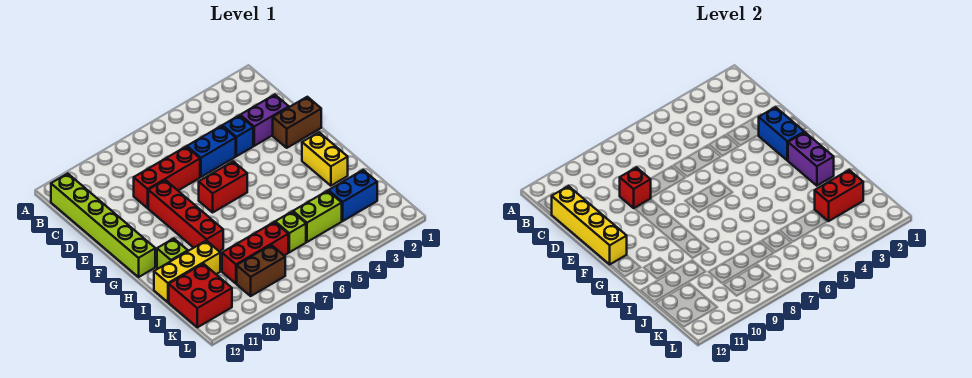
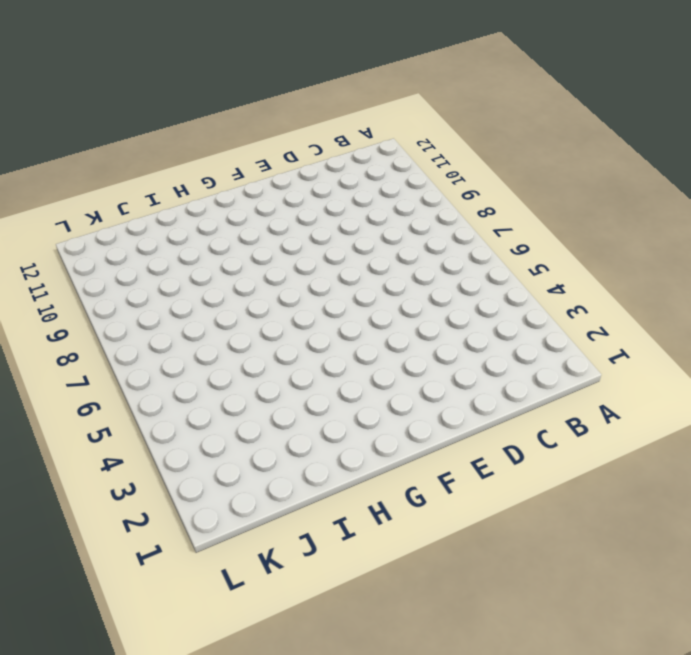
none -> lime brick B12:G12 level 1
none -> purple brick D2:D3 level 1
none -> blue brick D4 level 1

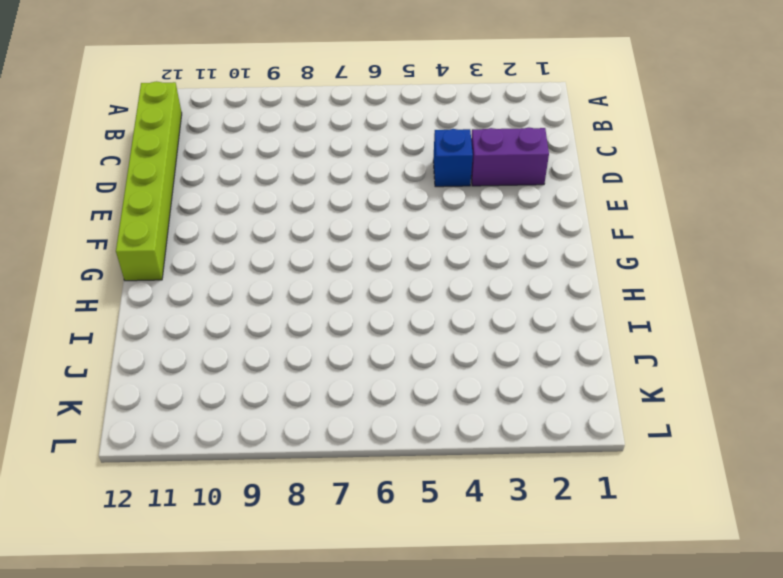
none -> blue brick D5:D6 level 1
none -> red brick D7:D9 level 1
none -> brown brick E1:E2 level 1

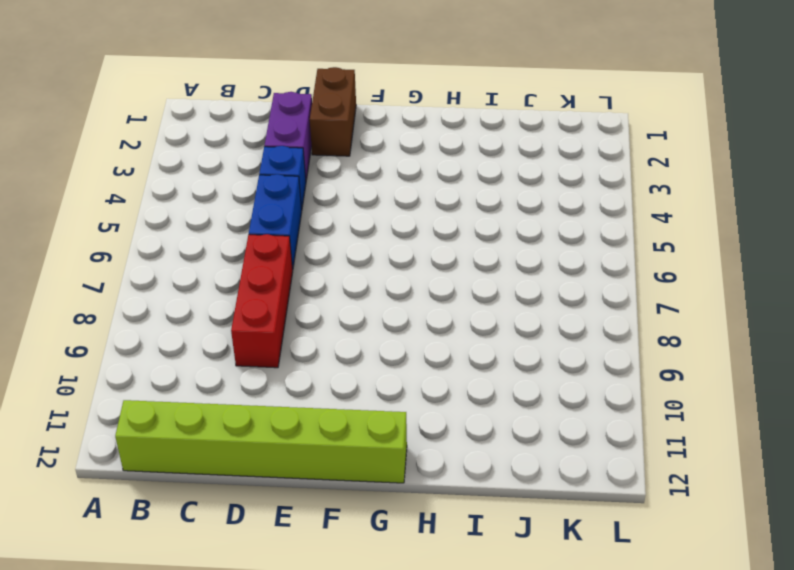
none -> red brick E9:H9 level 1
none -> red brick F6:F7 level 1
none -> yellow brick G2:H2 level 1

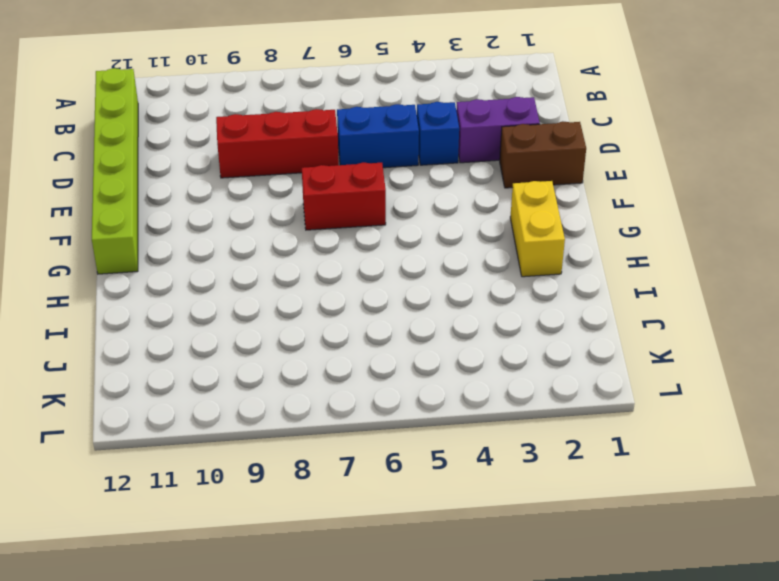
none -> red brick E9:H9 level 1
none -> lime brick H11 level 1
none -> yellow brick I10:I12 level 1

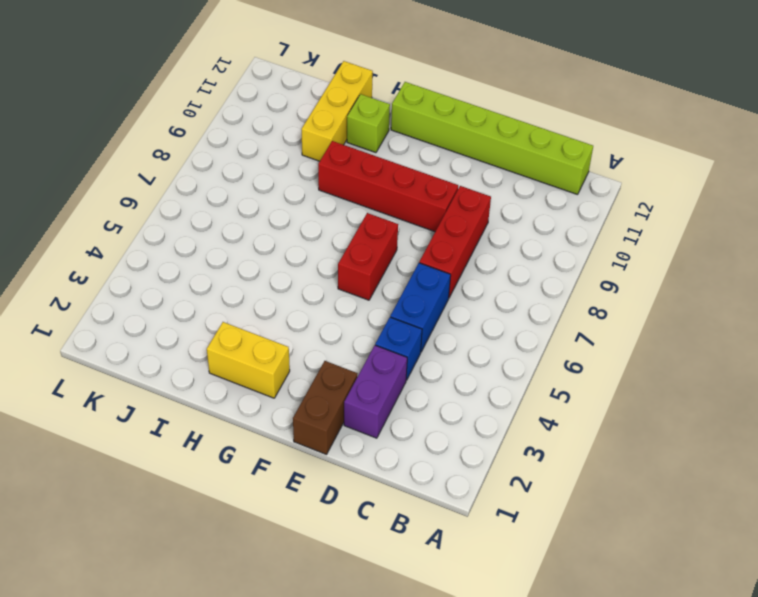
none -> blue brick J2:J3 level 1
none -> lime brick J4:J5 level 1
none -> lime brick J6 level 1

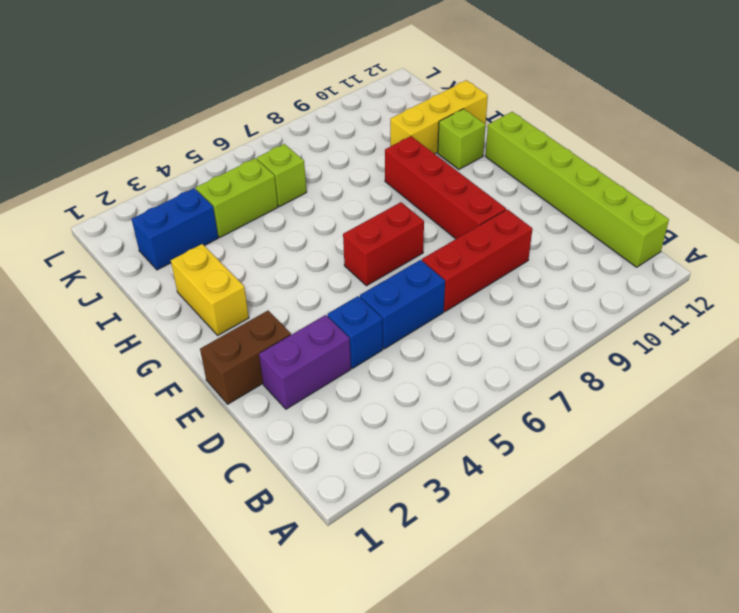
none -> red brick J7:J9 level 1
none -> red brick J11:K12 level 1
none -> brown brick K8:K9 level 1

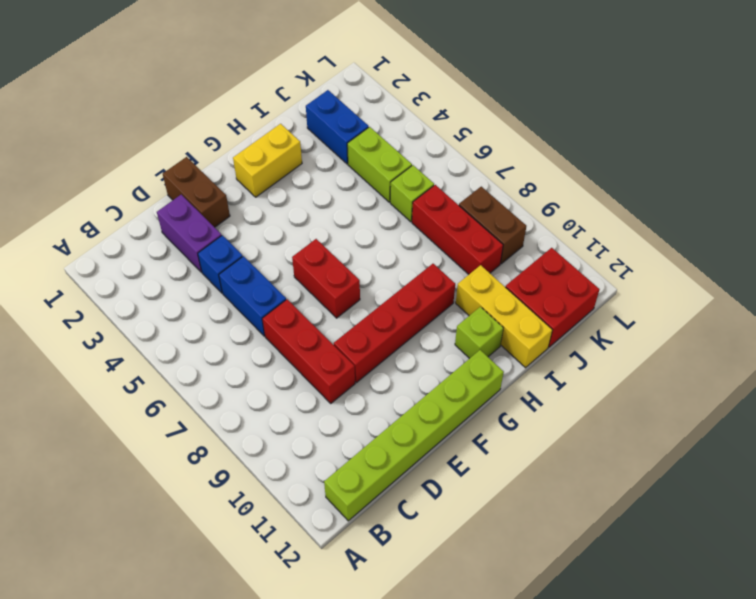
none -> yellow brick C12:F12 level 2
none -> red brick D9 level 2
none -> blue brick E2:F2 level 2

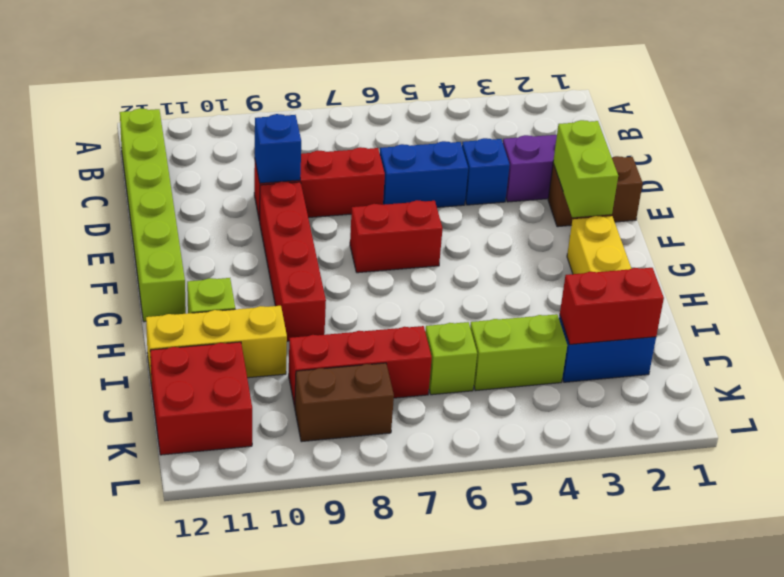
blue brick D9 level 2 -> red brick D9 level 2
lime brick E2:F2 level 2 -> blue brick E2:F2 level 2
none -> yellow brick C12:F12 level 2
none -> purple brick G2:H2 level 2

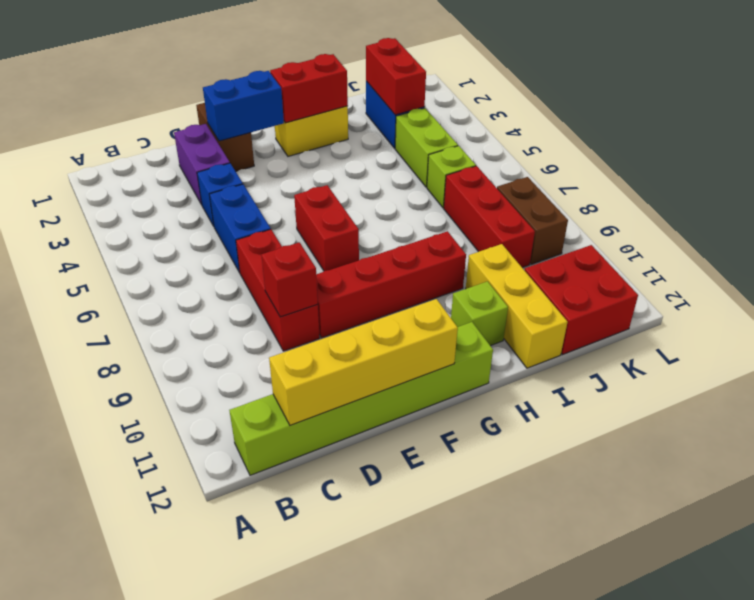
red brick G2:H2 level 2 -> purple brick G2:H2 level 2

